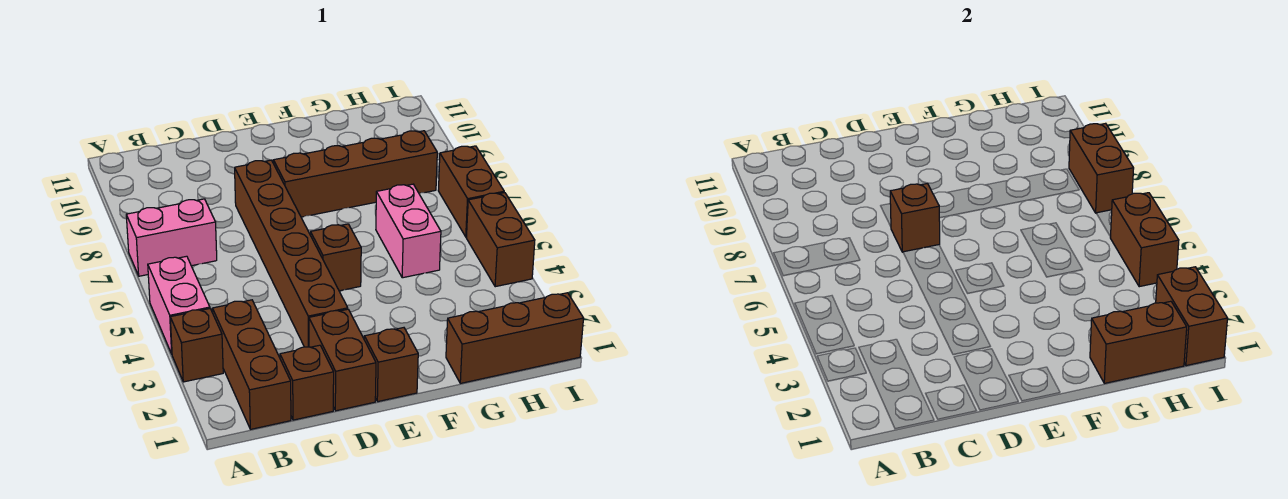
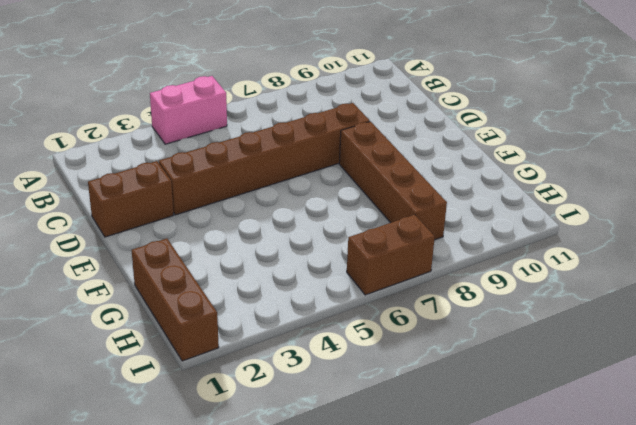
none -> brown brick A3 level 1
none -> pink brick A7:B7 level 1
none -> brown brick B1:B3 level 1

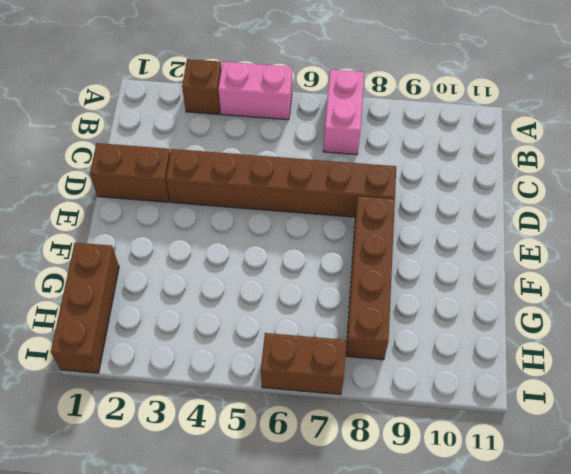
none -> brown brick B1:B3 level 1
none -> brown brick C1 level 1
none -> brown brick E1 level 1

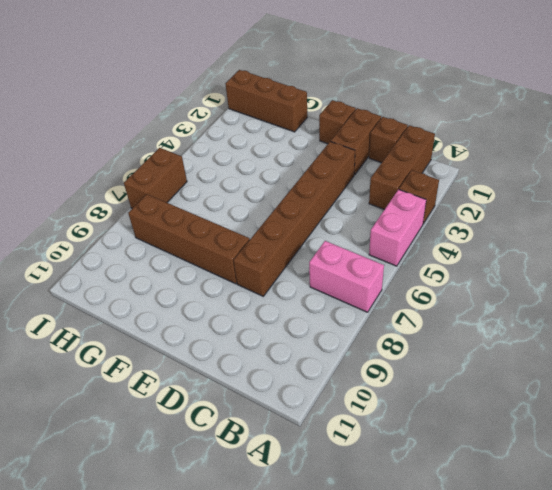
none -> brown brick E5 level 1
none -> pink brick G5:G6 level 1
none -> brown brick I4:I5 level 1

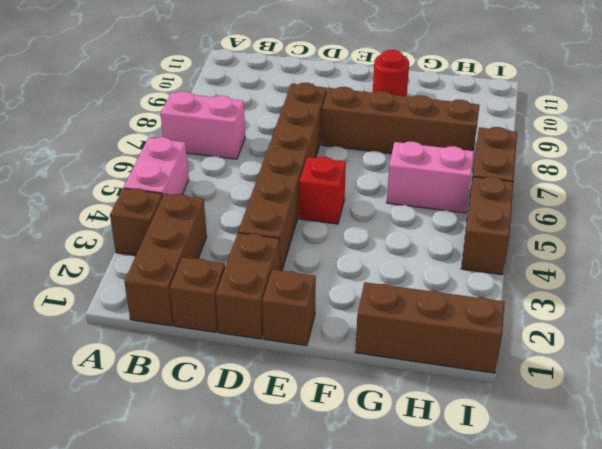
red brick E5 level 1 -> brown brick E5 level 1
red round brick F10 level 1 -> none
pink brick G6:H6 level 1 -> pink brick G5:G6 level 1
none -> brown brick D7 level 2
none -> brown brick G1:H1 level 2
none -> brown brick I1:I2 level 2

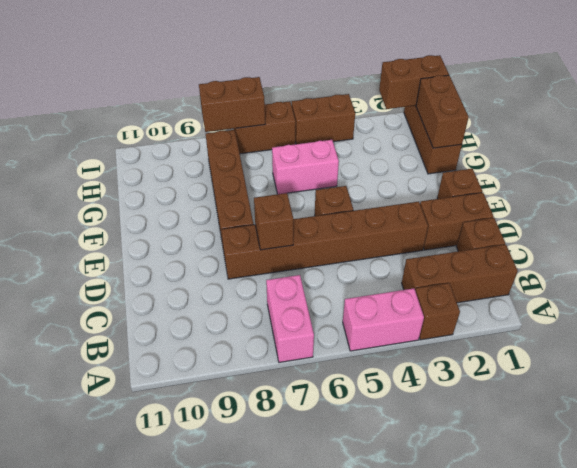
none -> brown brick I4:I5 level 2

